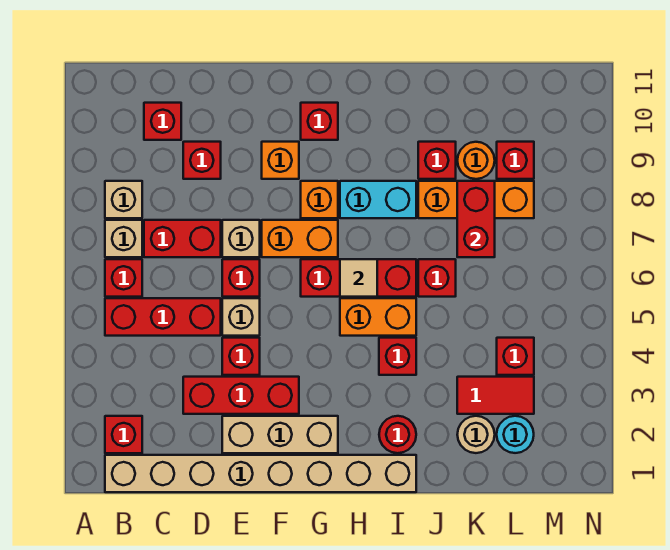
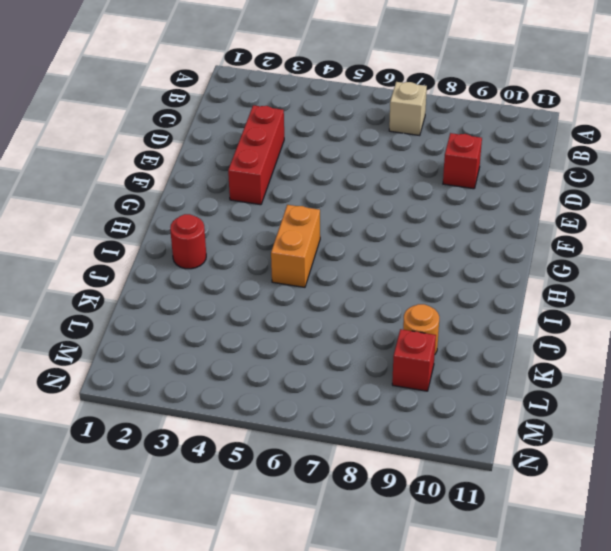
none -> tan brick B1:I1 level 1
none -> red brick B2 level 1
none -> red brick B5:D5 level 1
none -> red brick B6 level 1

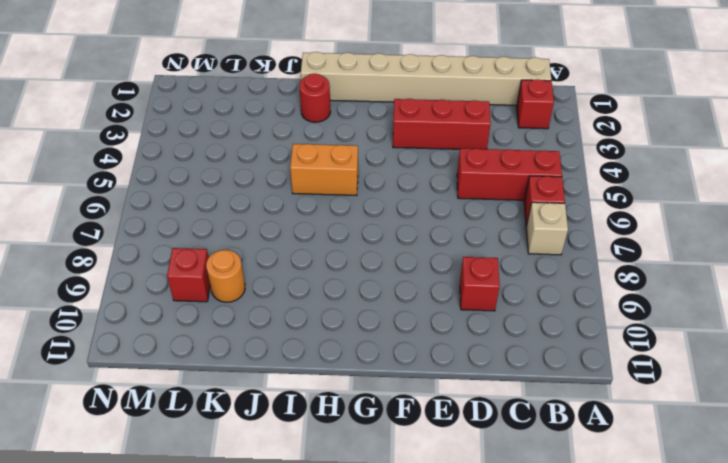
none -> tan brick B8 level 1
none -> red brick C7:D7 level 1
none -> red brick C10 level 1
none -> tan brick E2:G2 level 1

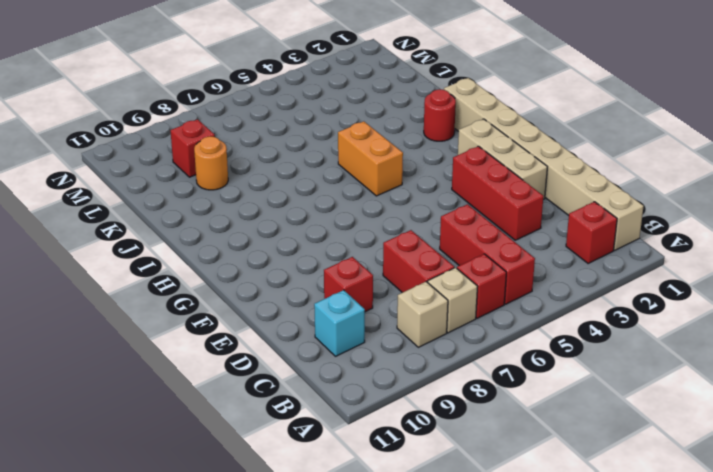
cyan brick C10 level 1 -> red brick C10 level 1
none -> red brick E4 level 1
none -> tan brick E5 level 1
none -> red brick E6 level 1
none -> tan brick E7 level 1

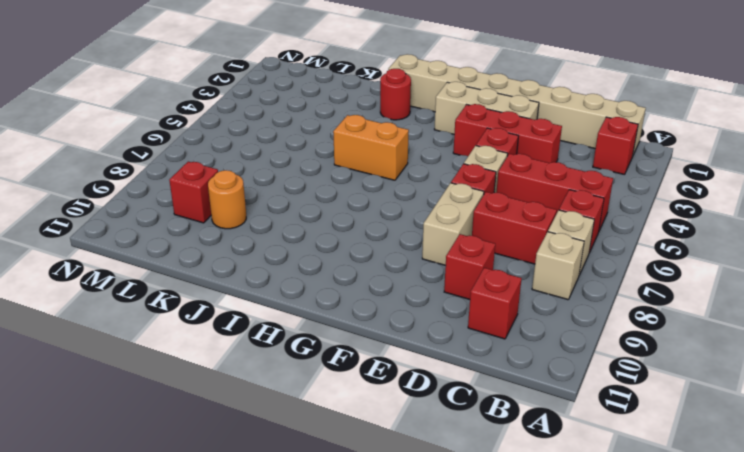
tan brick E7:E8 level 1 -> tan brick E7 level 1
none -> orange brick F7:G7 level 1
none -> orange brick F9 level 1
none -> red brick G6:I6 level 1
none -> orange brick G8 level 1

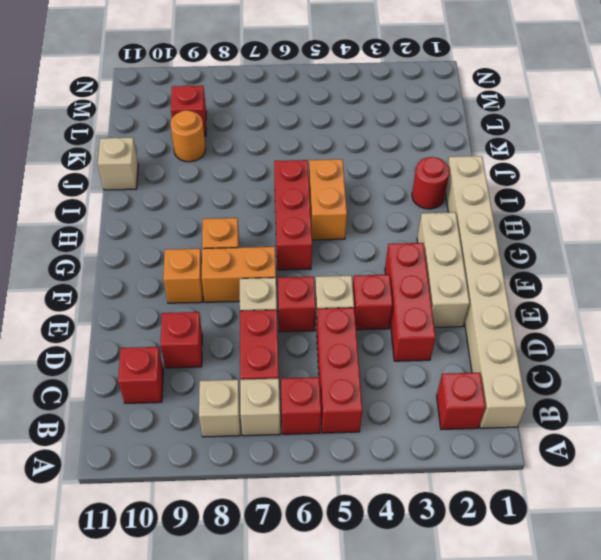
orange brick F7:F8 level 1 -> orange brick F7:G7 level 1
tan brick J11 level 1 -> none
none -> red brick G10 level 1
none -> cyan brick H8:I8 level 1
none -> red brick I4 level 1
none -> red brick J6 level 1

